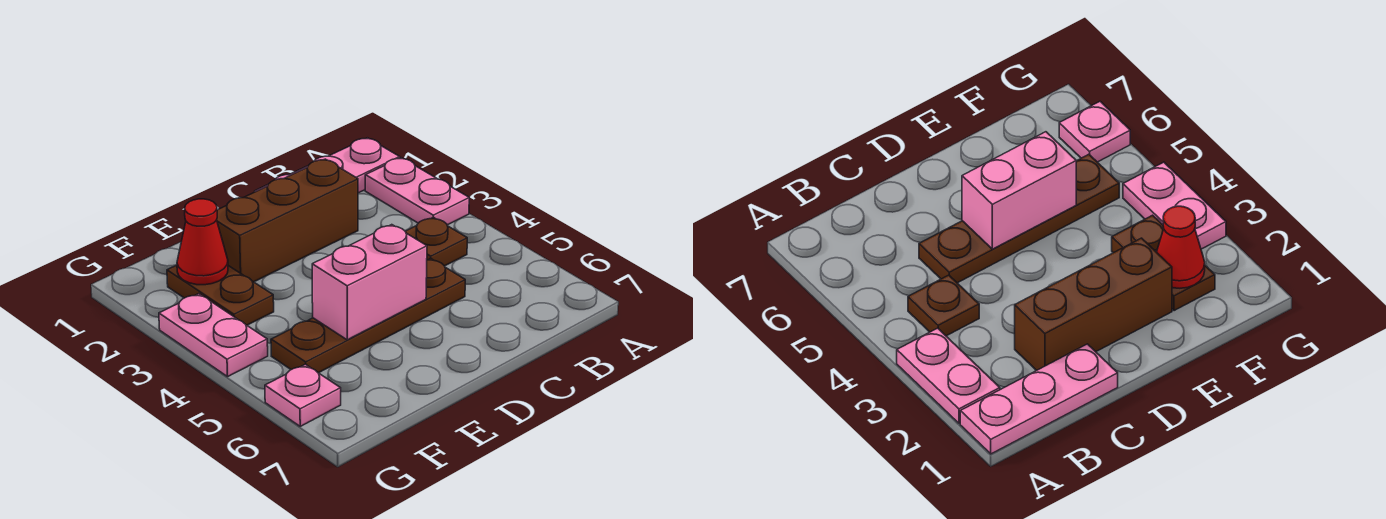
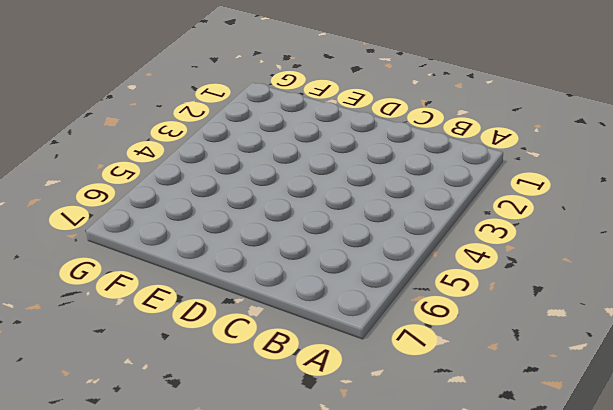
none -> pink plate A1:C1 level 1
none -> pink plate A2:A3 level 1

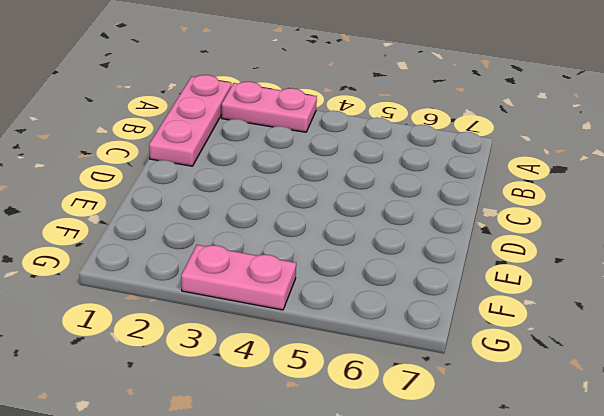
none -> brown plate B4 level 1
none -> brown brick C2:E2 level 1

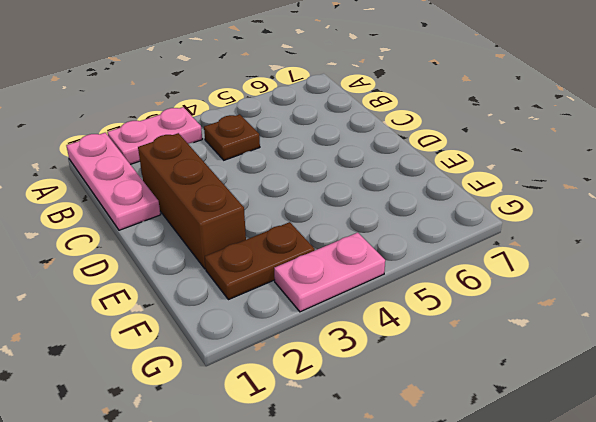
none -> brown plate C5:F5 level 1
none -> pink plate G6 level 1

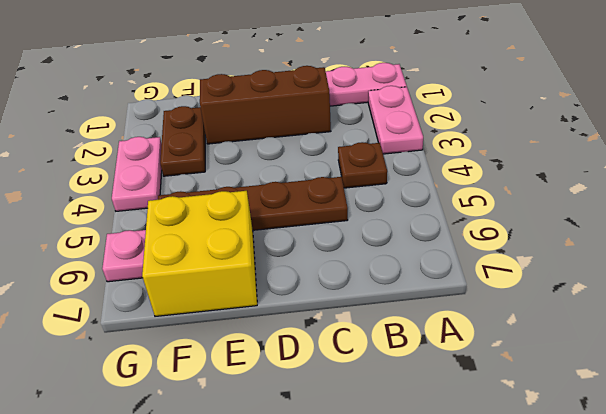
yellow brick E6:F7 level 1 -> none
none -> pink brick D5:E5 level 2
none -> red cone F2 level 2

